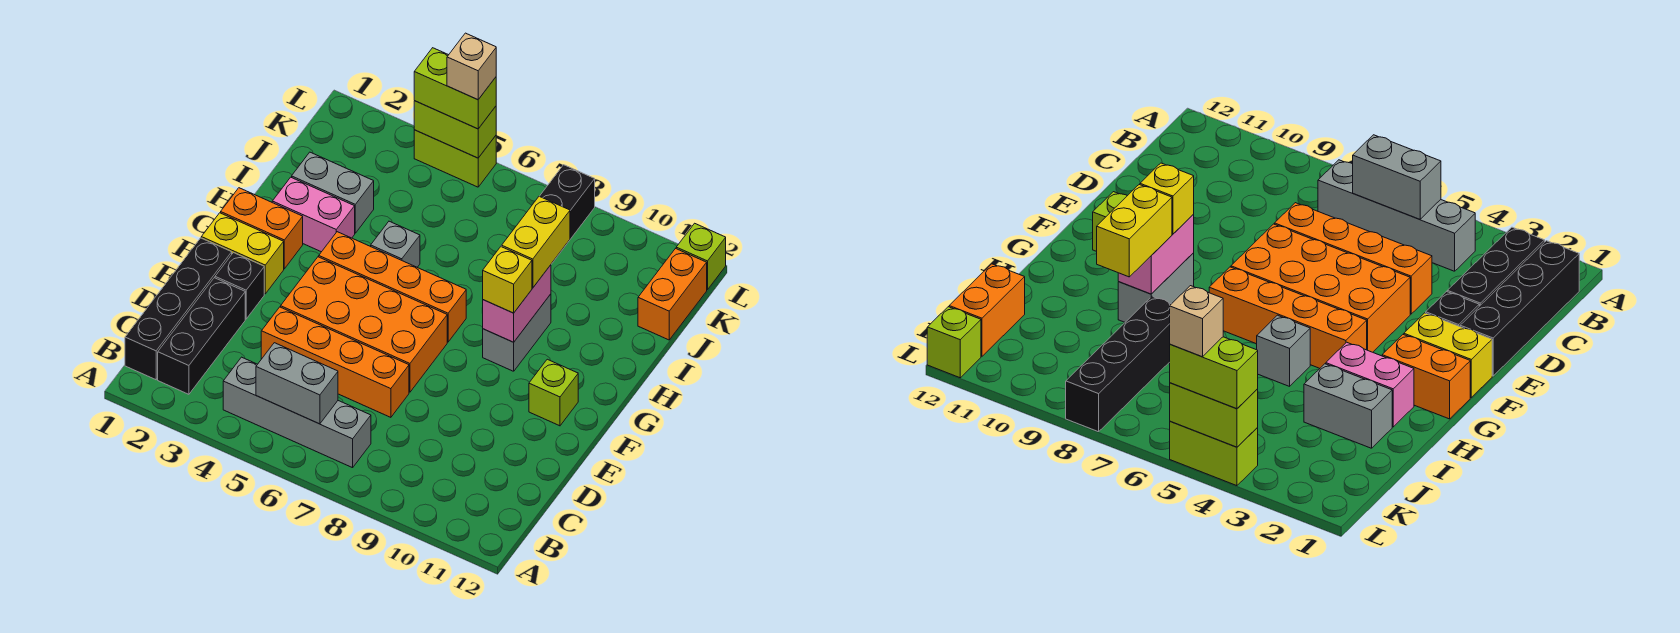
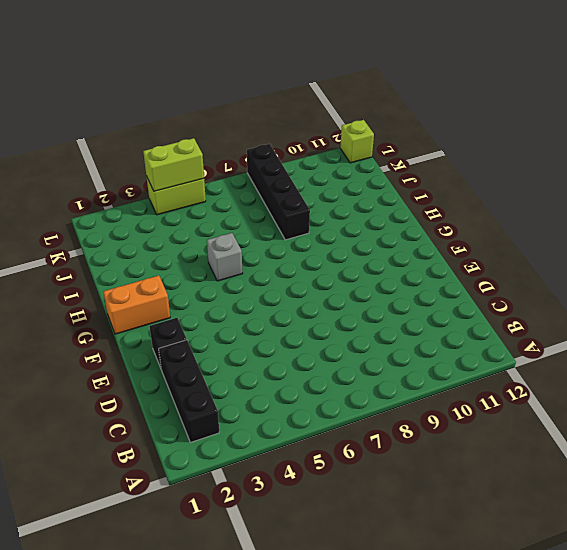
none -> black brick B1:E1 level 1
none -> grey brick B4:B7 level 1
none -> orange brick D4:D7 level 1

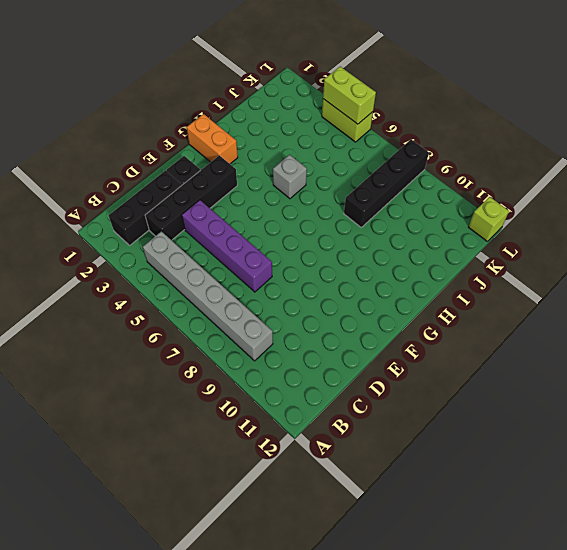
grey brick B4:B9 level 1 -> grey brick B4:B7 level 1
black brick C3:F3 level 1 -> black brick B1:E1 level 1
purple brick D4:D7 level 1 -> orange brick D4:D7 level 1
none -> orange brick E4:F7 level 1
none -> yellow brick F1:F2 level 1
none -> lime brick F11 level 1

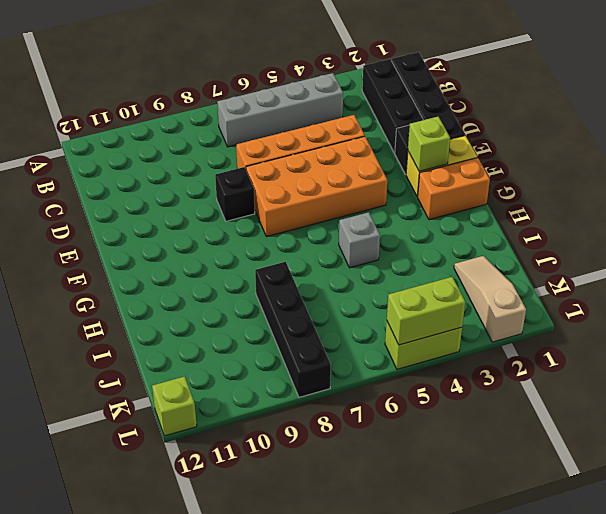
black brick E8 level 1 -> none
lime brick F2 level 2 -> lime brick F11 level 1
tan slope J2:L2 level 1 top L -> none
none -> orange brick G4:G7 level 1
none -> grey brick G9:H9 level 1
none -> pink brick H2:H3 level 1

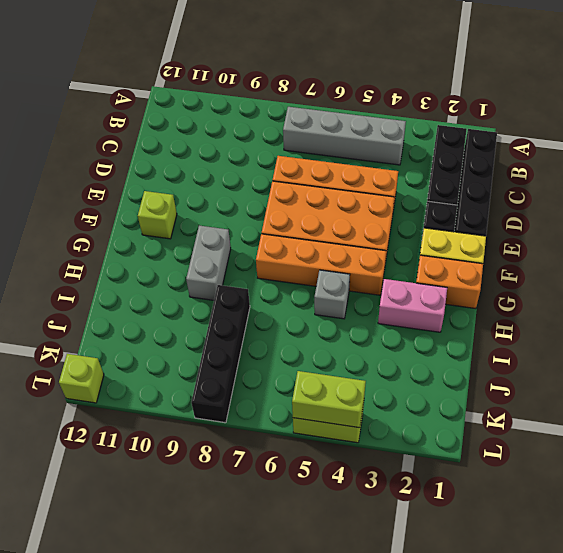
none -> grey brick I2:I3 level 1
none -> orange brick J12:K12 level 1
none -> grey brick B5:B6 level 2

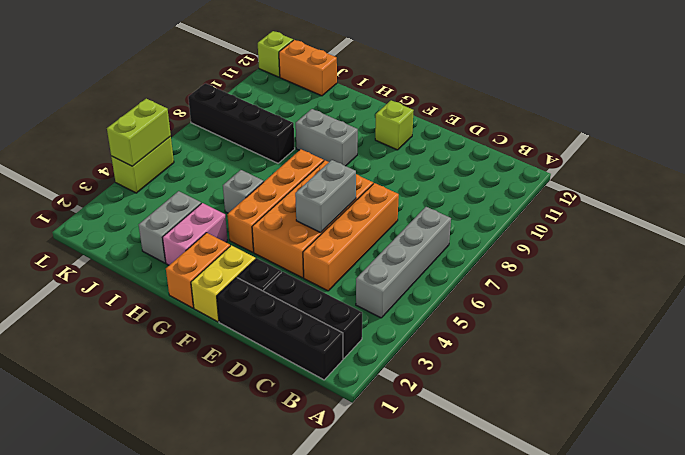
grey brick E5:E6 level 2 -> grey brick B5:B6 level 2
none -> pink brick G9:H9 level 2
none -> yellow brick G9 level 3
none -> yellow brick H9:I9 level 3

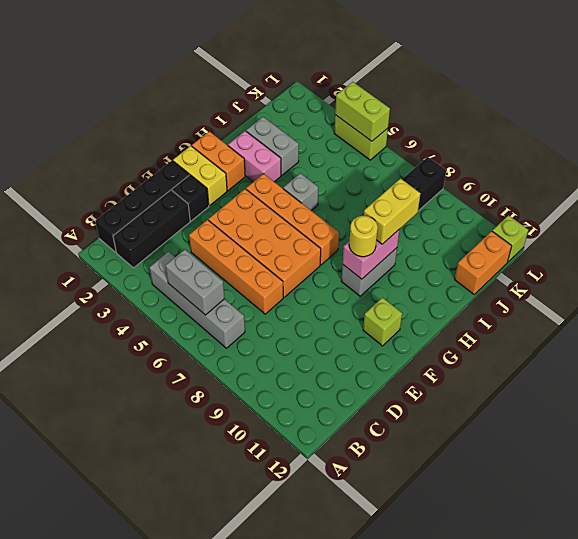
yellow round brick G9 level 3 -> yellow brick G9 level 3
none -> lime brick L4:L5 level 3
none -> tan brick L5 level 4

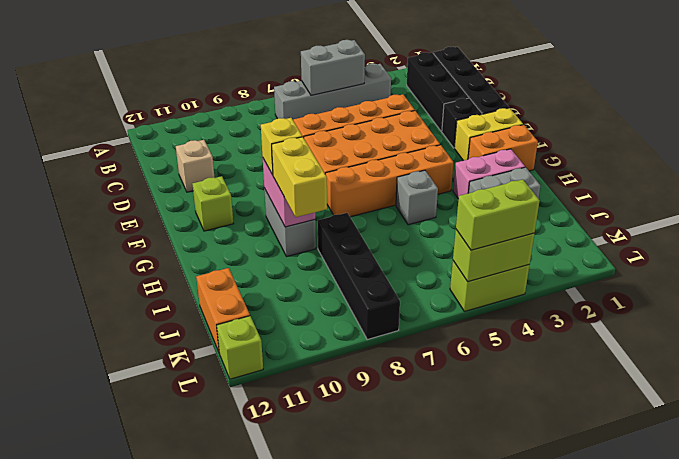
tan brick D11 level 1 -> tan brick L5 level 4

